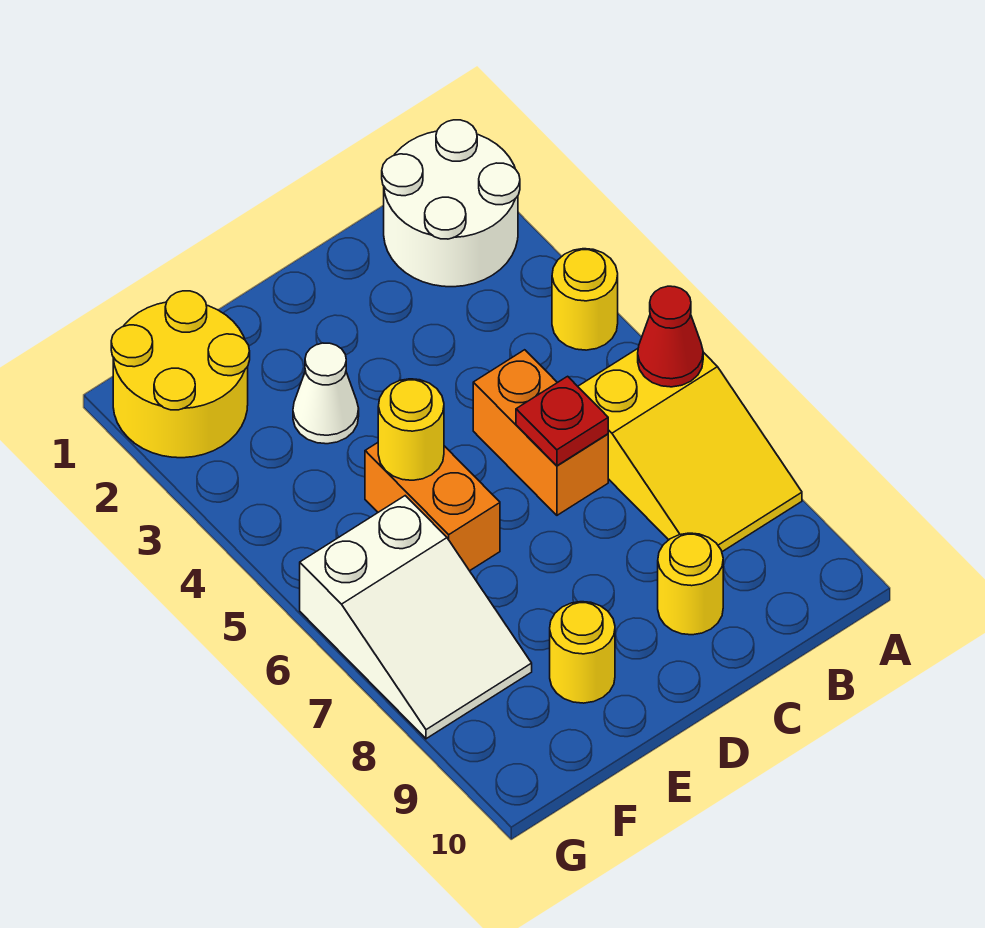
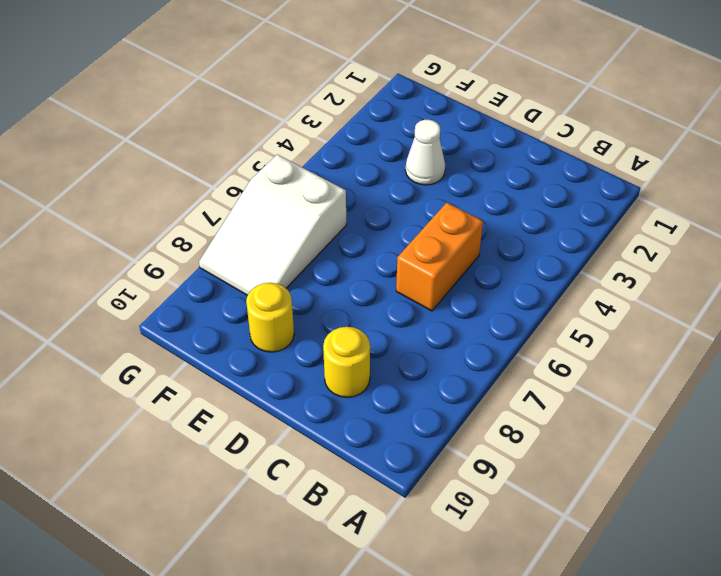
none -> white round brick A1:B2 level 1
none -> yellow round brick A4 level 1
none -> yellow slope A6:B8 level 1 top 6

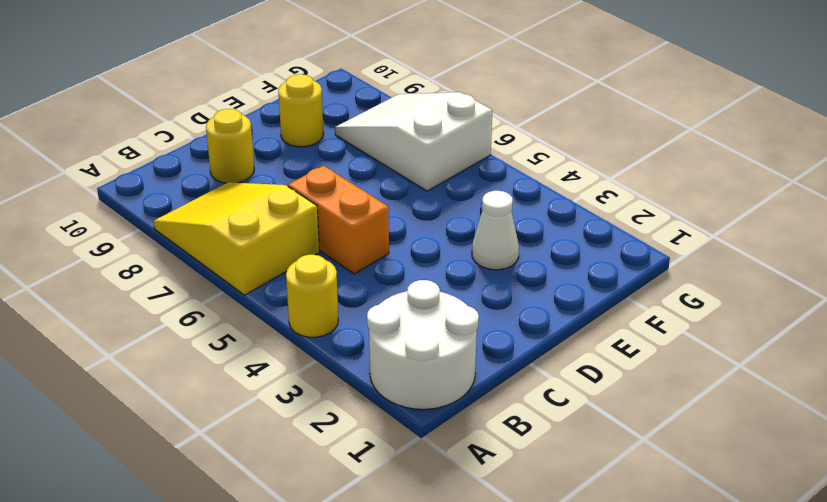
none -> orange brick E5:E6 level 1
none -> yellow round brick F1:G2 level 1
none -> red cone A6 level 2

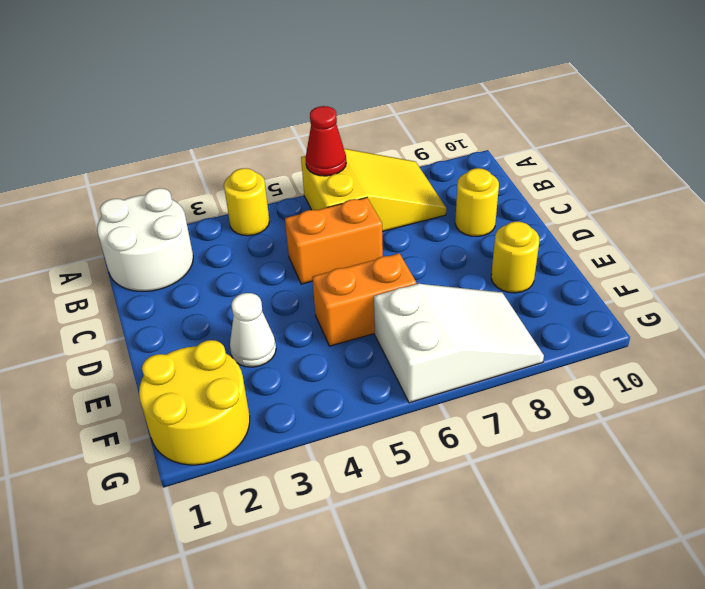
none -> red plate C6 level 2
none -> yellow round brick E5 level 2

